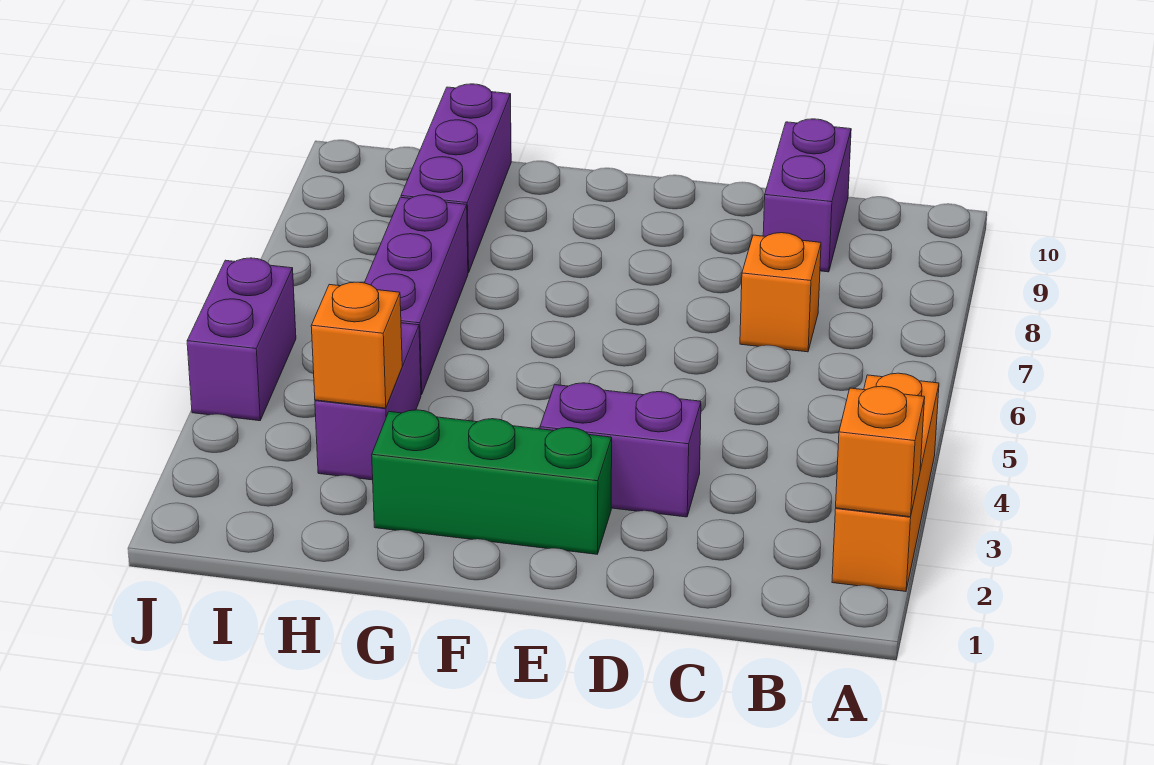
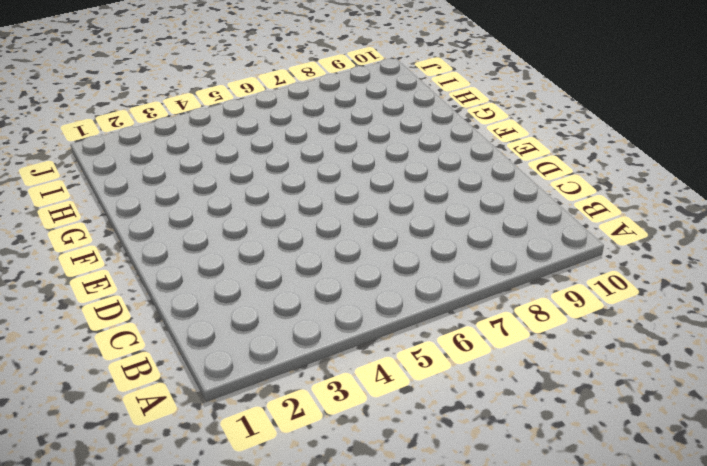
none -> orange brick A2:A4 level 1
none -> orange brick C7 level 1

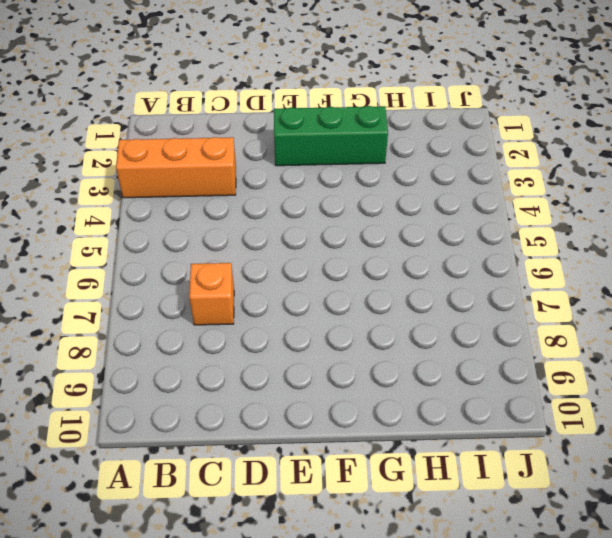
orange brick A3:C3 level 1 -> orange brick A2:A4 level 1
none -> purple brick C9:C10 level 1
none -> purple brick D3:E3 level 1

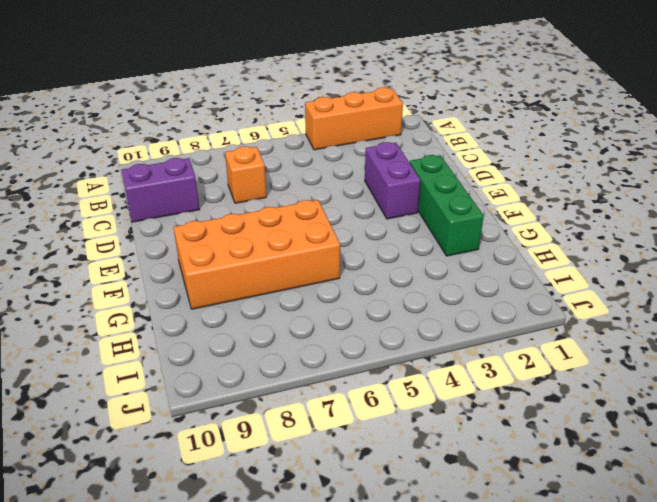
orange brick F6:G9 level 1 -> none
none -> purple brick H3:H4 level 1
none -> purple brick H5:H7 level 1

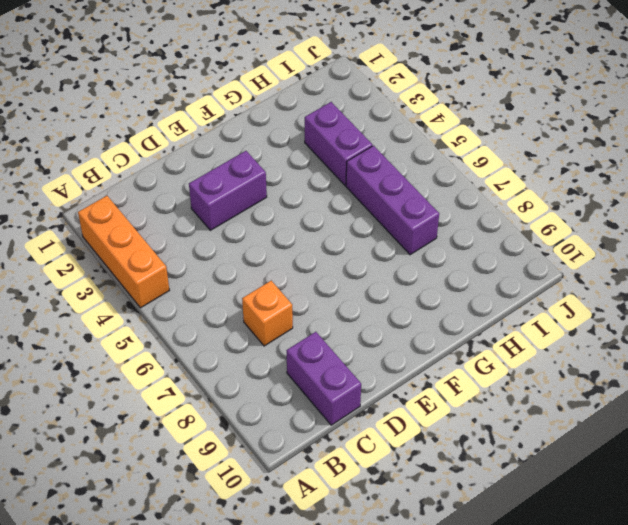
none -> green brick E2:G2 level 1
none -> purple brick H8:H10 level 1

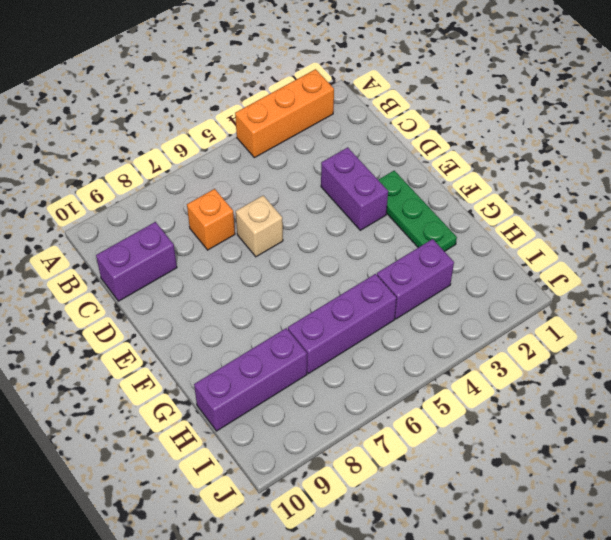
tan brick D6 level 1 -> none
green plate E2:G2 level 1 -> green brick E2:G2 level 1
none -> purple brick J4:J5 level 1
none -> orange brick A2 level 2

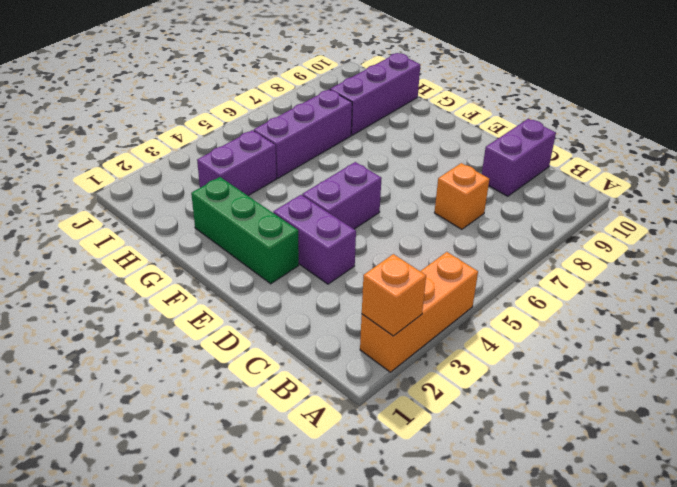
purple brick E4:E5 level 1 -> purple brick J4:J5 level 1
none -> orange brick H3 level 2

